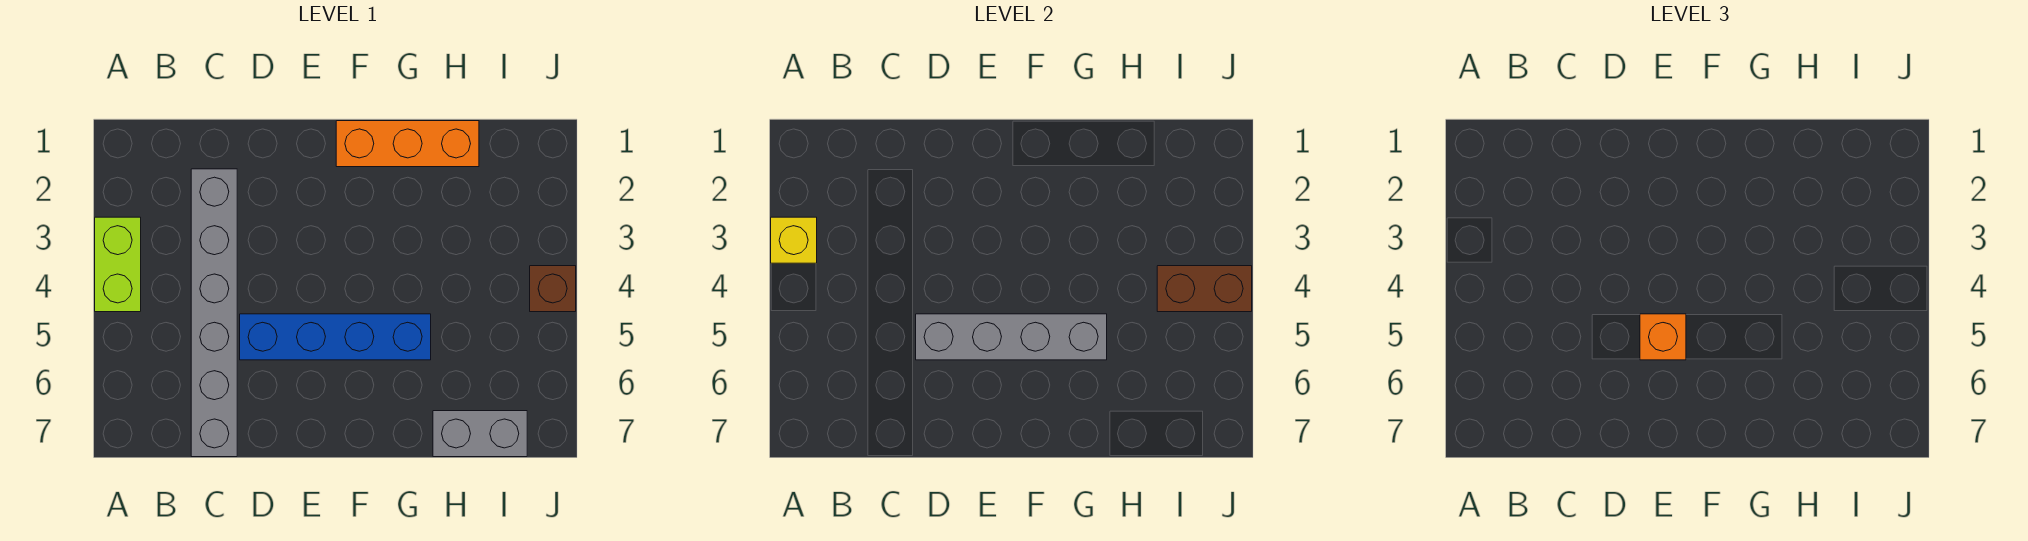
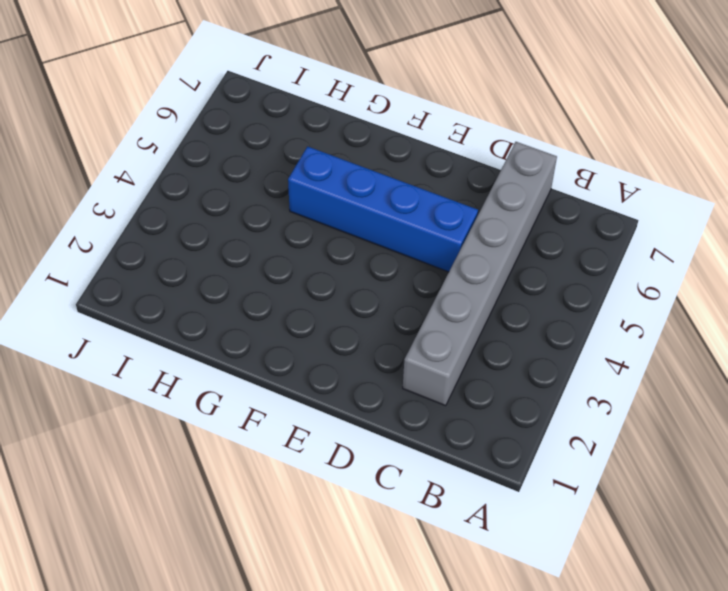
none -> lime brick A3:A4 level 1
none -> orange brick F1:H1 level 1

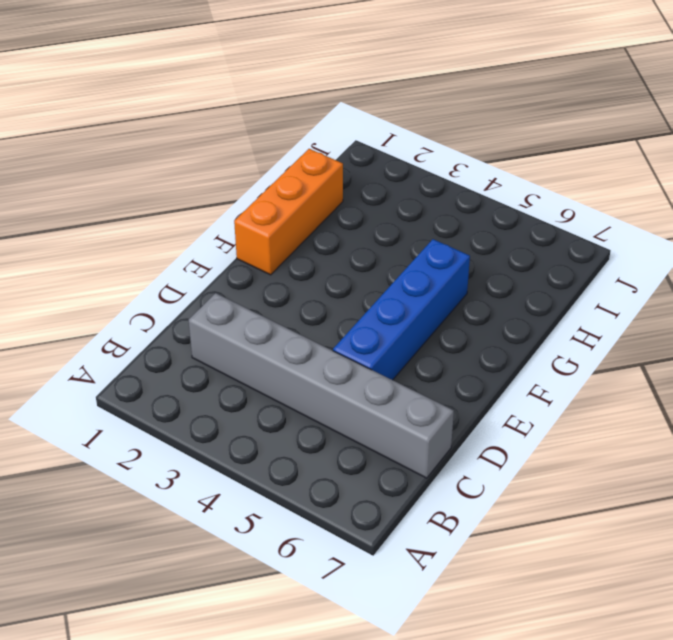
none -> lime brick A3:A4 level 1
none -> grey brick H7:I7 level 1

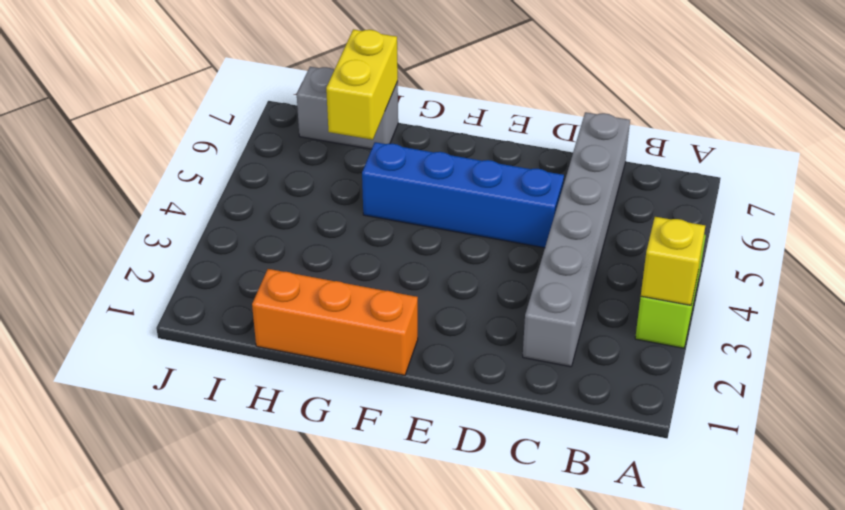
yellow brick H6:H7 level 2 -> none
none -> brown brick J4 level 1
none -> grey brick D5:G5 level 2

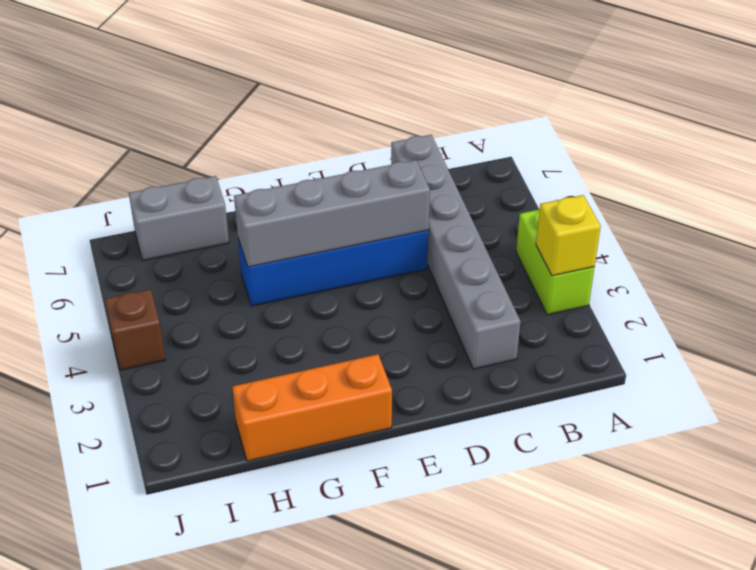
none -> brown brick I4:J4 level 2
none -> orange brick E5 level 3

